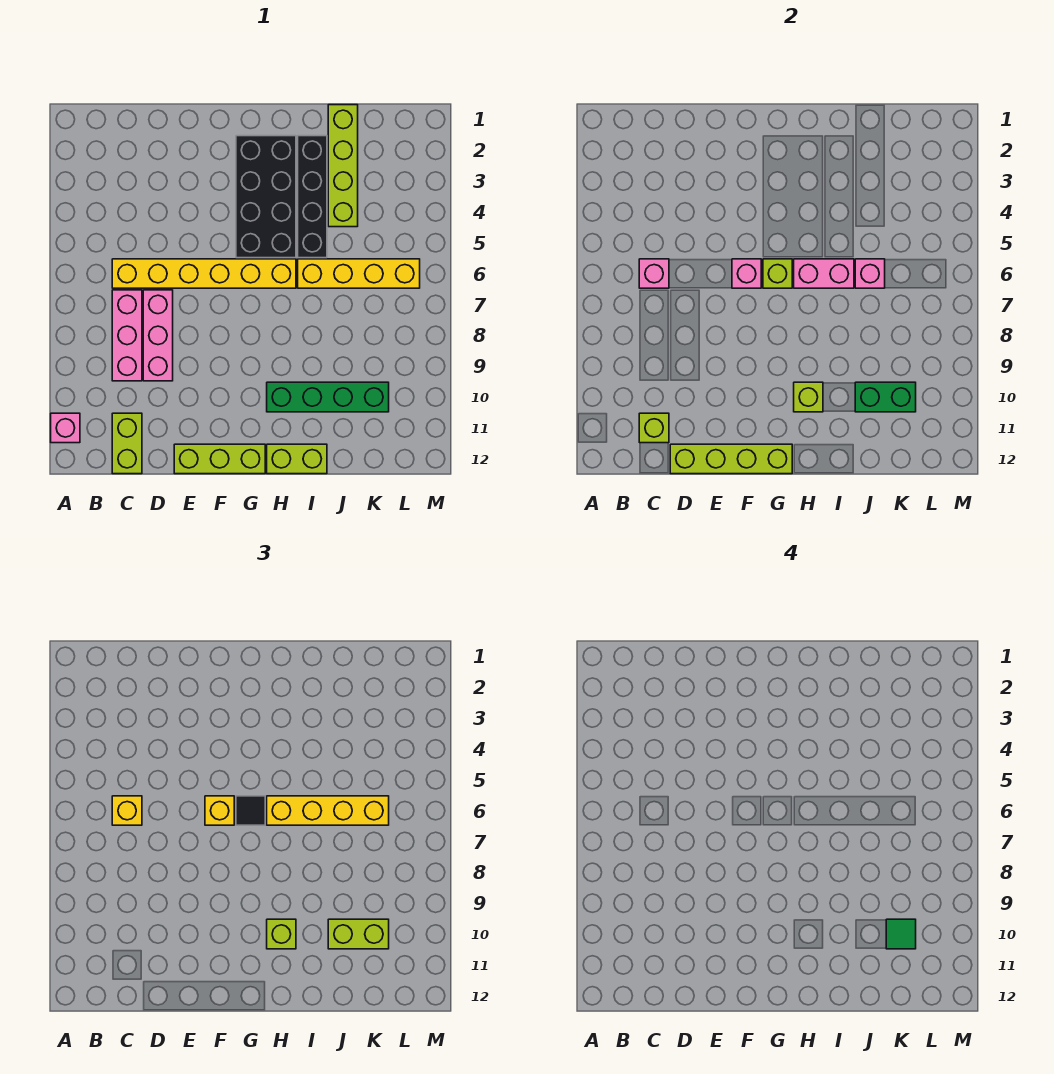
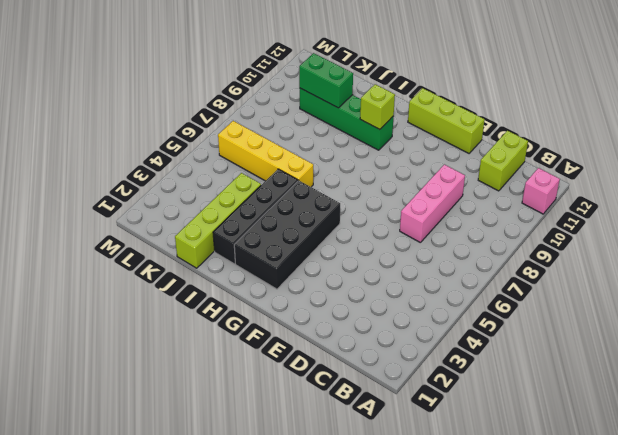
none -> yellow brick C6:H6 level 1
none -> pink brick C7:C9 level 1
none -> lime brick H12:I12 level 1

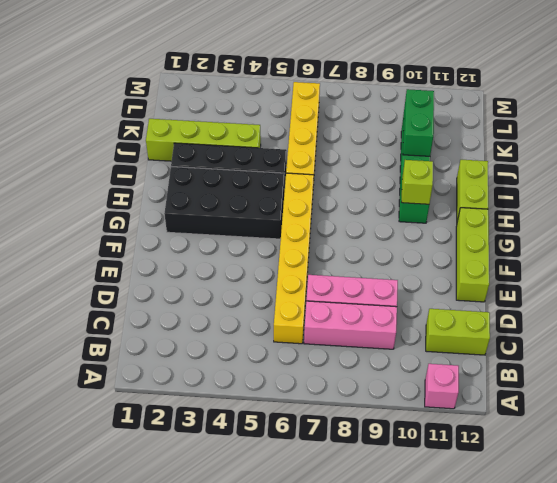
none -> pink brick C6 level 2
none -> lime brick C11 level 2
none -> lime brick D12:G12 level 2

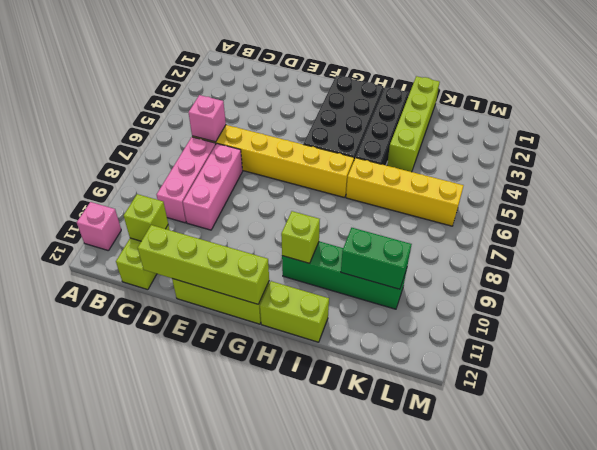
none -> pink brick F6 level 2
none -> lime brick G6 level 2
none -> pink brick H6:I6 level 2

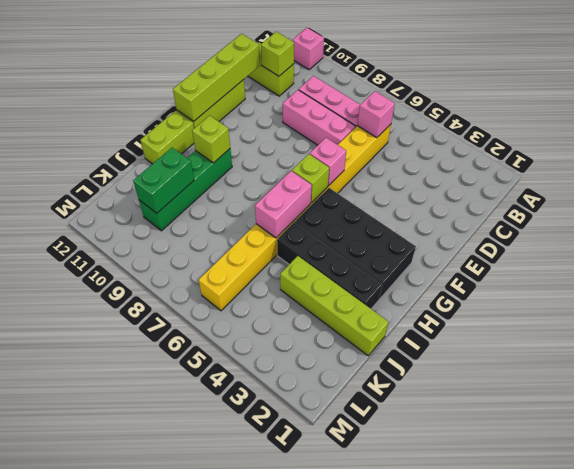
none -> pink brick J6 level 2
none -> yellow brick C6 level 3
none -> yellow brick F6 level 3

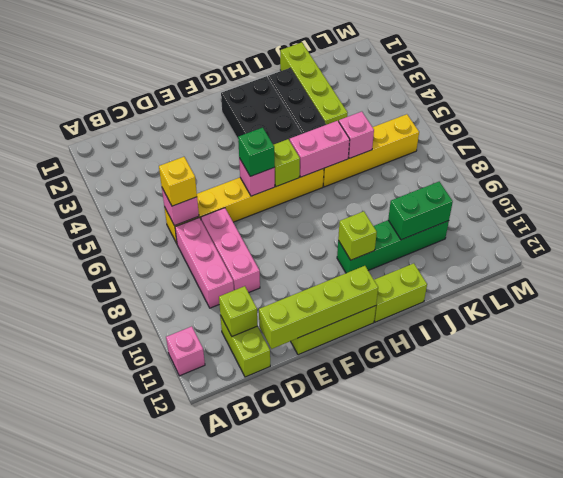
green brick F6 level 3 -> yellow brick F6 level 3
none -> black tile G6 level 3
none -> yellow brick H6:K6 level 3
none -> lime brick H10 level 3

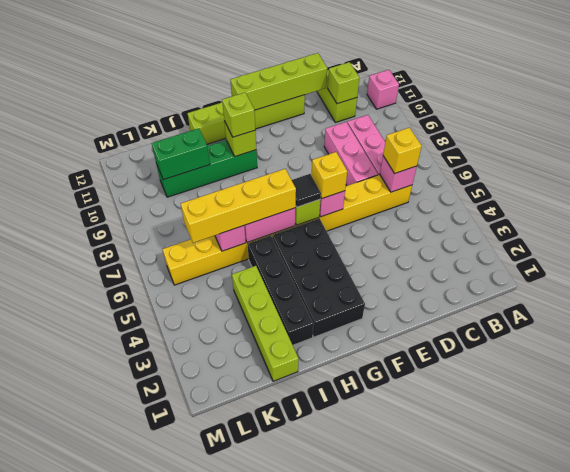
none -> lime brick J10:K10 level 3
none -> green tile K10 level 4

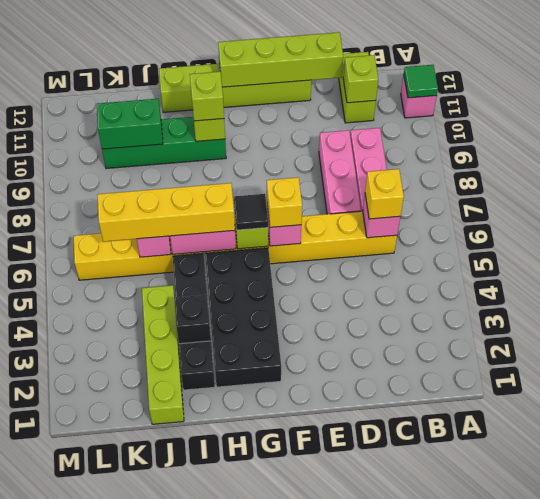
green tile A11 level 2 -> green tile K10 level 4
black brick I3 level 2 -> none
none -> lime brick J10:K10 level 3

